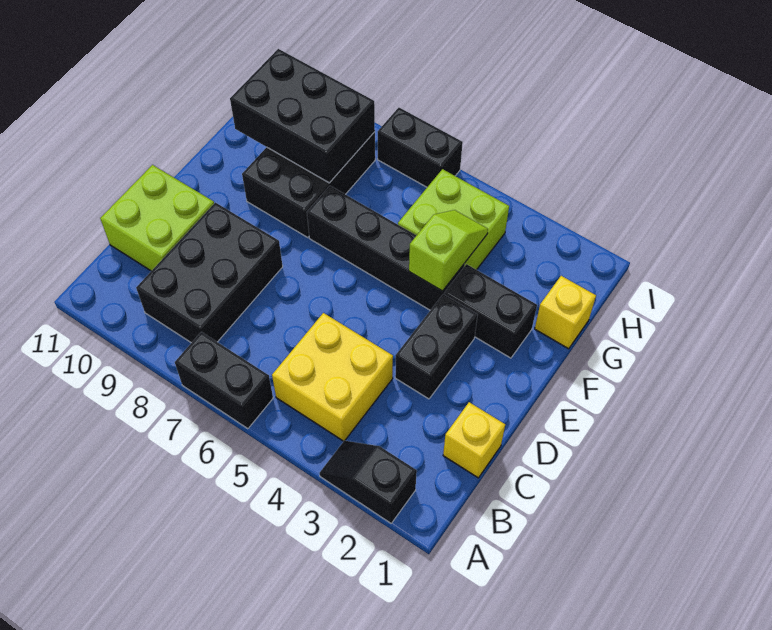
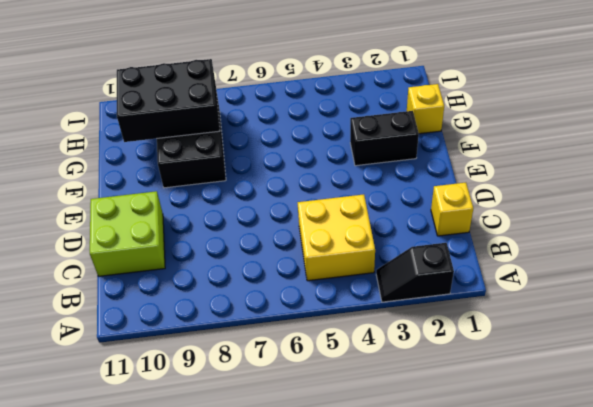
none -> black brick A6:A7 level 1
none -> black brick B8:D9 level 1
none -> black brick D3:E3 level 1

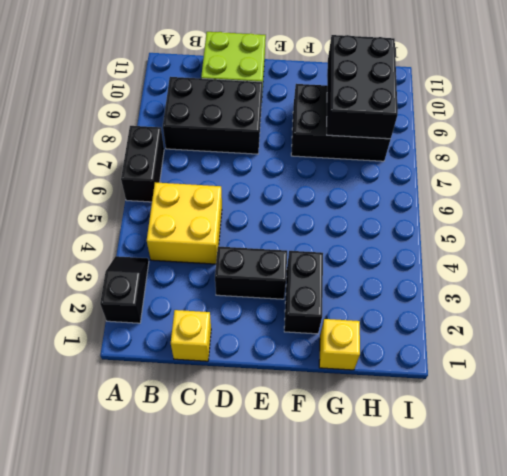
none -> black brick F4:F7 level 1
none -> lime brick G4:H5 level 1
none -> black brick I6:I7 level 1

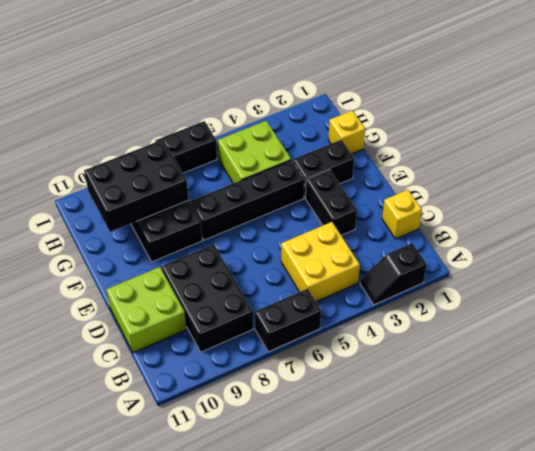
none -> lime slope F4:G4 level 2 top F

